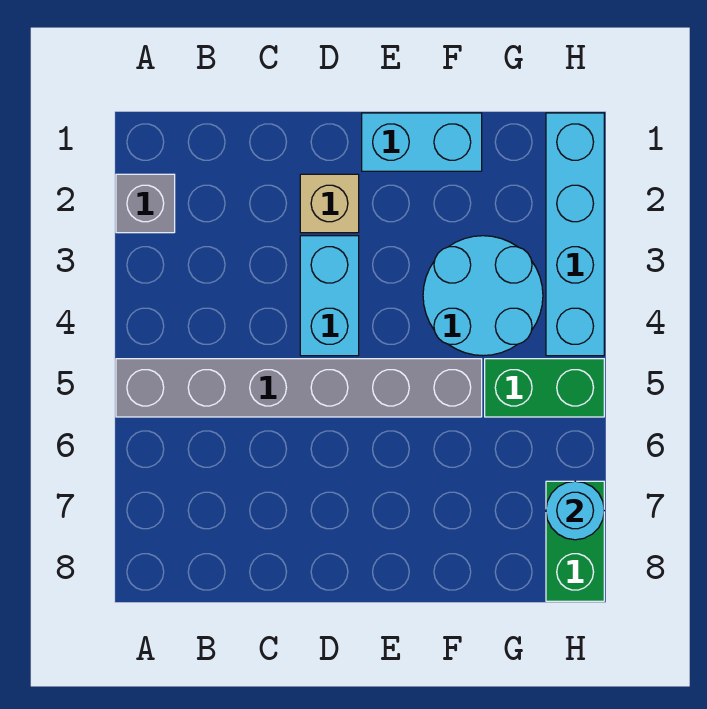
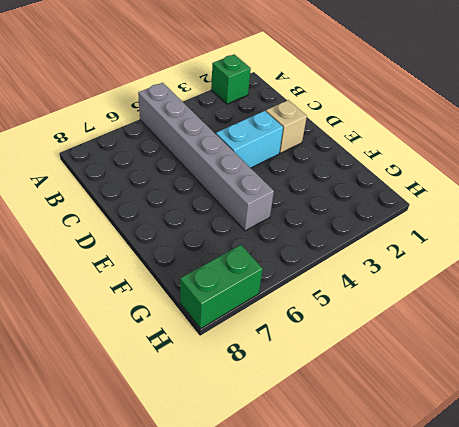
green brick A2 level 1 -> grey brick A2 level 1
none -> cyan brick E1:F1 level 1
none -> cyan round brick F3:G4 level 1

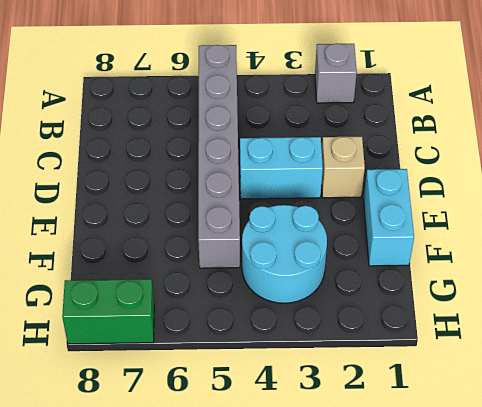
none -> green brick G5:H5 level 1
none -> cyan brick H1:H4 level 1

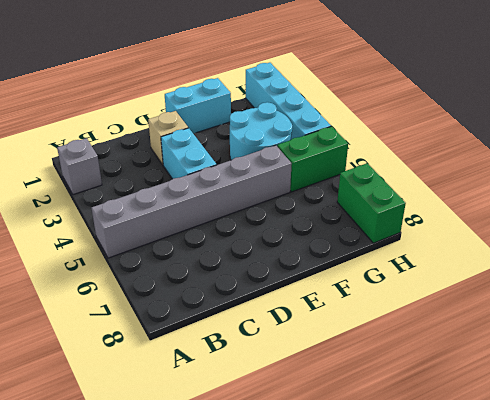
none -> cyan round brick H7 level 2

